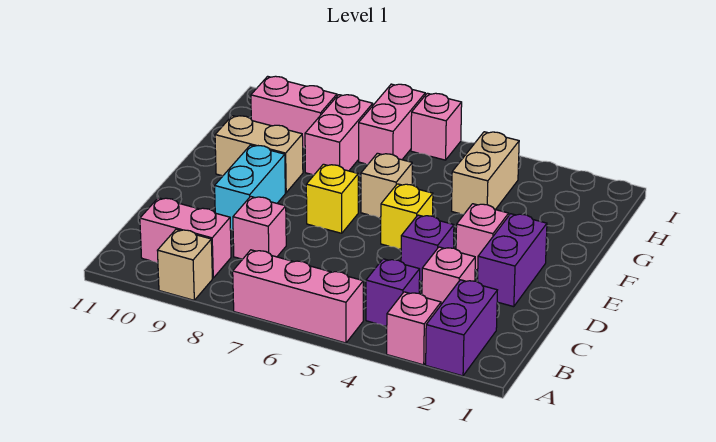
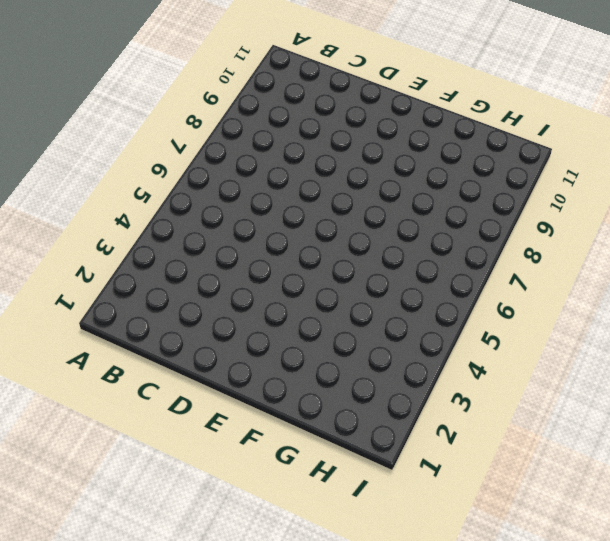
none -> purple brick A2:B2 level 1
none -> pink brick A3 level 1
none -> pink brick A5:A7 level 1

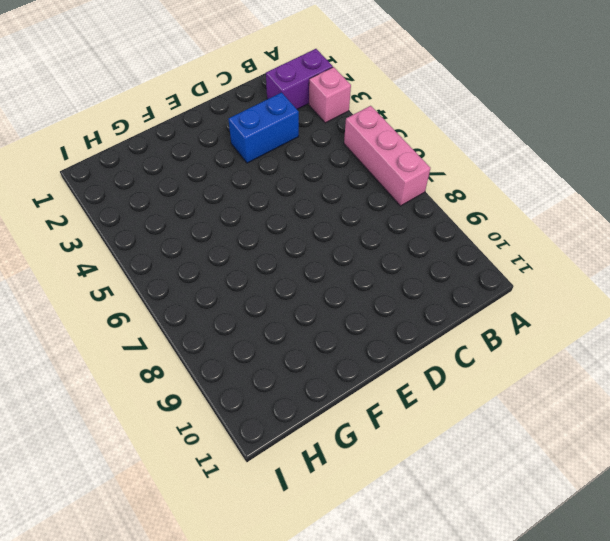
blue brick C3:D3 level 1 -> pink brick C3 level 1
none -> tan brick A9 level 1
none -> purple brick B4 level 1
none -> pink brick B9:B10 level 1

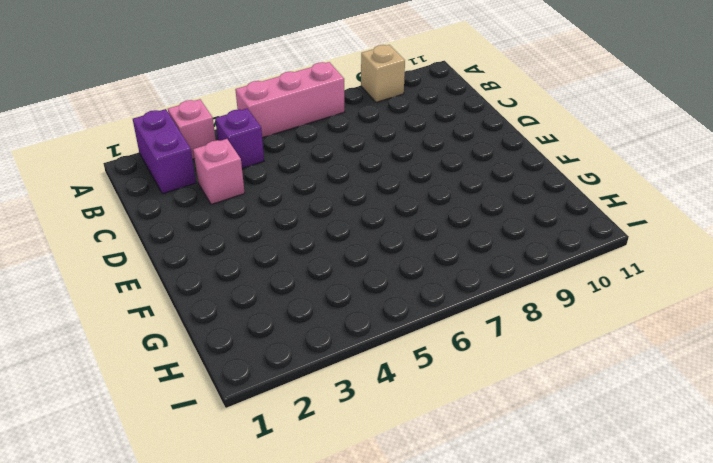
none -> pink brick B9:B10 level 1
none -> pink brick C8 level 1
none -> purple brick D2:E2 level 1

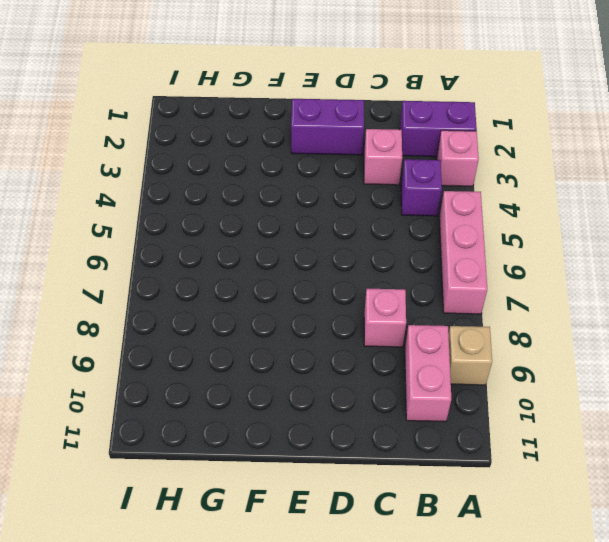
none -> purple brick D4 level 1
none -> cyan brick D9:E9 level 1
none -> pink brick E3 level 1

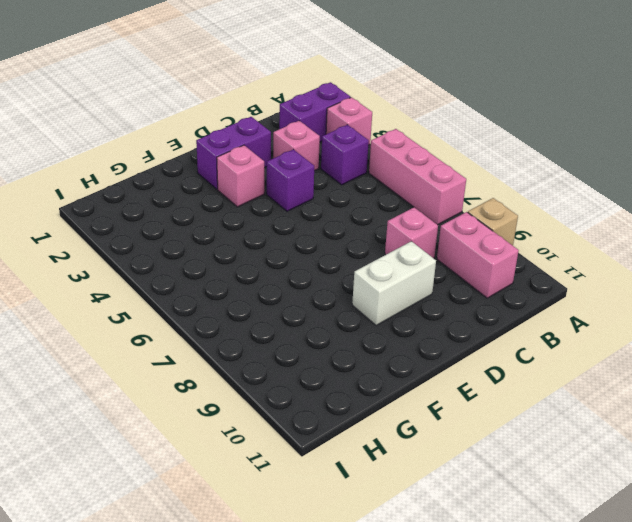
white brick D9:E9 level 1 -> cyan brick D9:E9 level 1
none -> yellow brick E5 level 1
none -> yellow brick E7 level 1
none -> tan brick F6 level 1

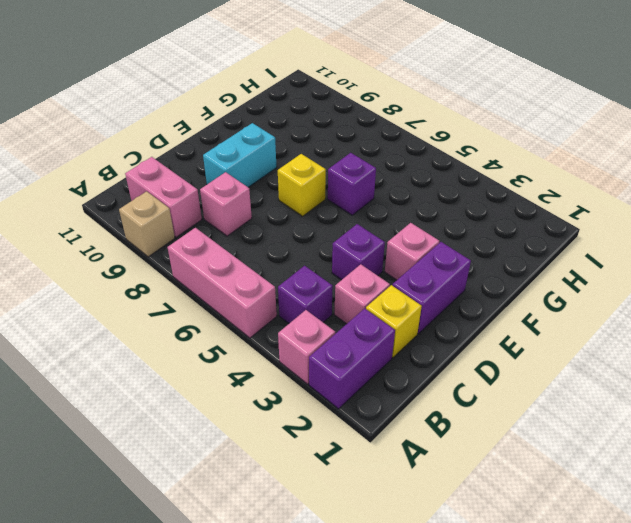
yellow brick C2 level 1 -> yellow brick E5 level 1
purple brick F6 level 1 -> tan brick F6 level 1
none -> tan brick F9:F10 level 1
none -> tan brick G4:H4 level 1
none -> pink brick G8:H8 level 1

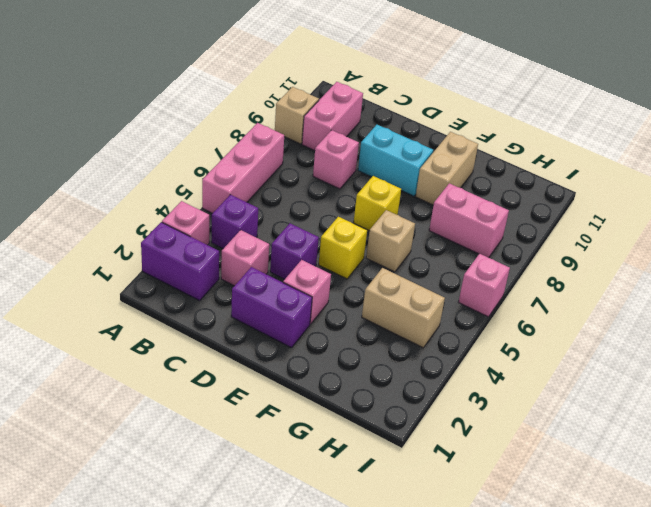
none -> pink brick H7:I7 level 1
none -> pink brick H9:H10 level 1

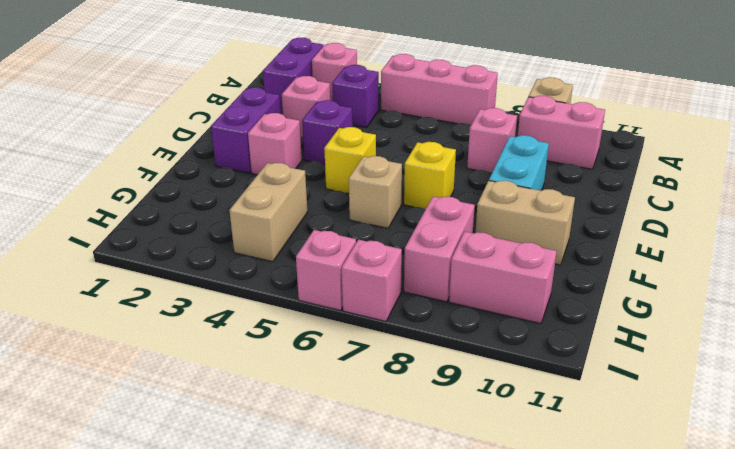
pink brick I7 level 1 -> pink brick H7:I7 level 1

